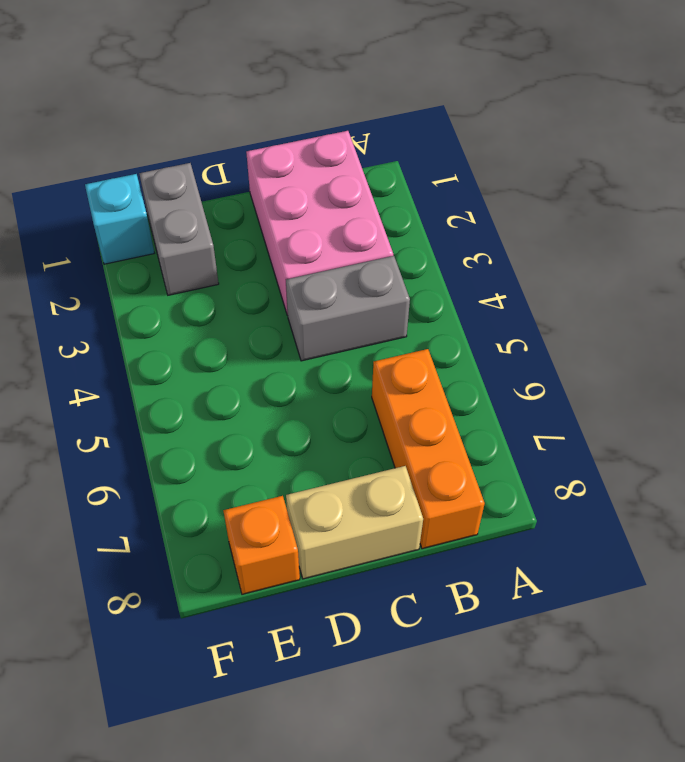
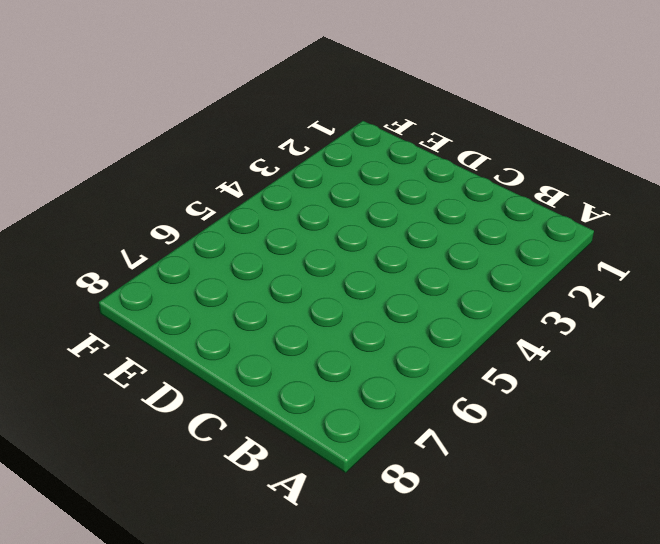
none -> pink brick B1:C3 level 1
none -> grey brick B4:C4 level 1

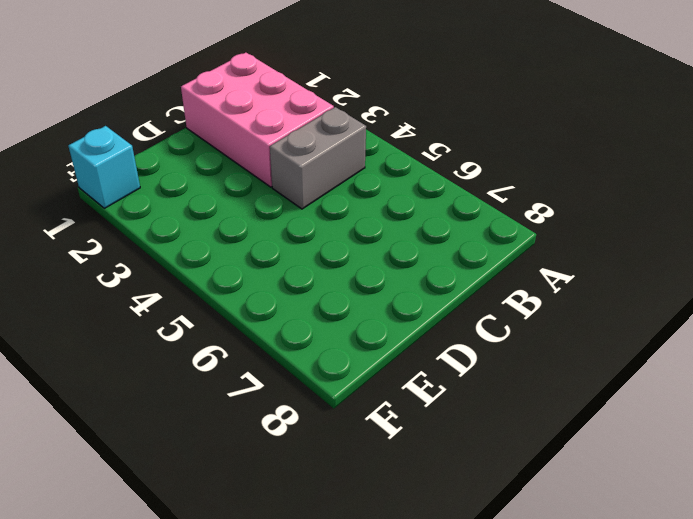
none -> orange brick B6:B8 level 1
none -> tan brick C8:D8 level 1

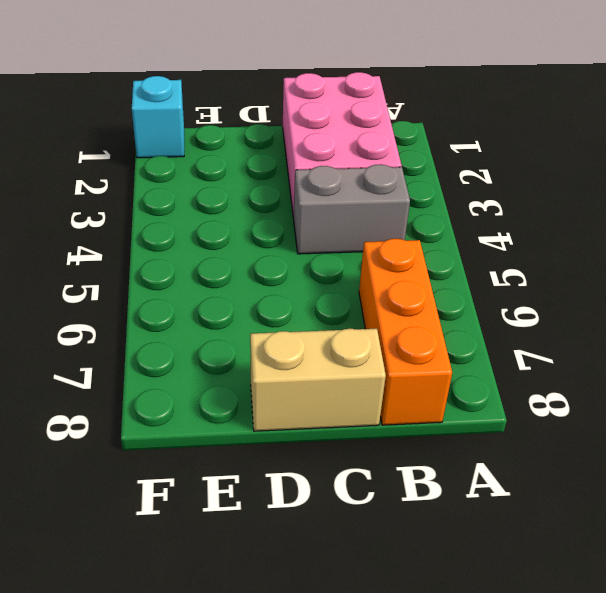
none -> grey brick E1:E2 level 1
none -> orange brick E8 level 1

